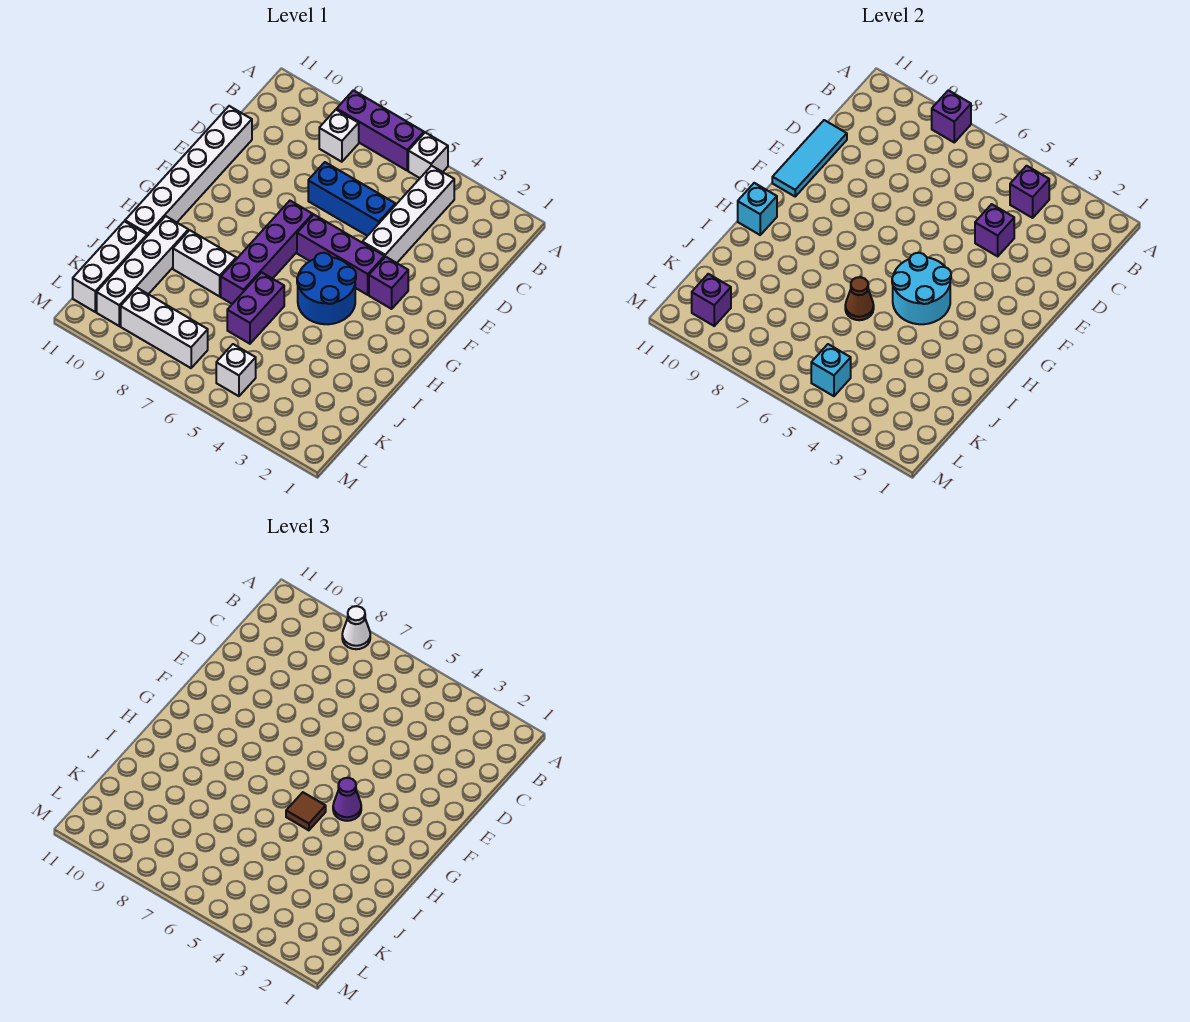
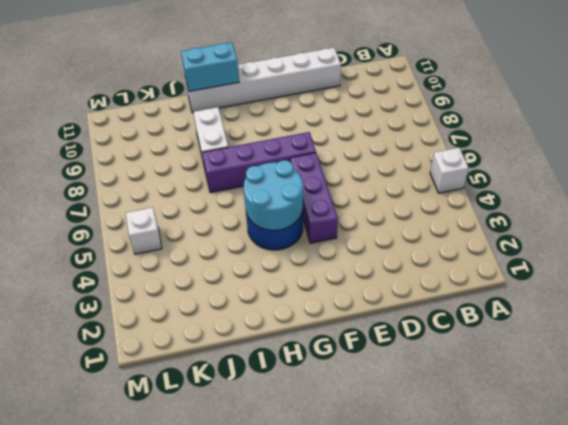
cyan brick H11:I11 level 2 -> cyan brick H11 level 2
none -> purple brick A6:A8 level 1
none -> white brick B4:E4 level 1
none -> white brick B8 level 1

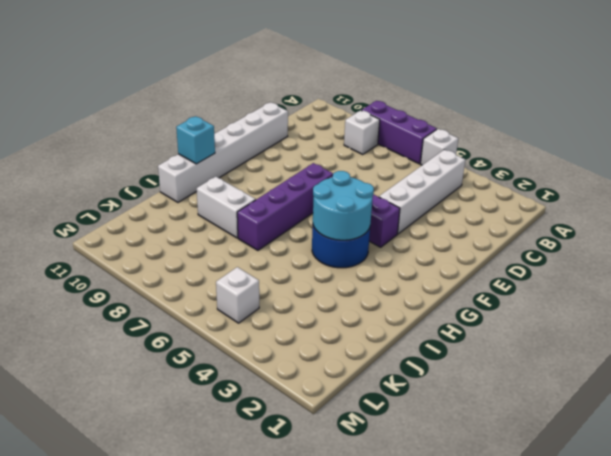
none -> blue brick D5:D7 level 1
none -> purple brick F3 level 1
none -> purple brick I6:J6 level 1

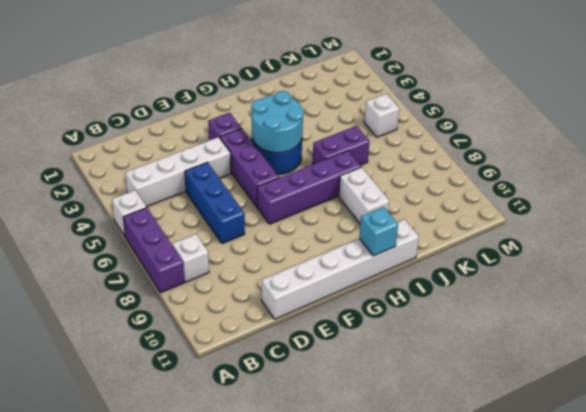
none -> white brick I10:L10 level 1
none -> white brick J11:L11 level 1
none -> white brick L7:L9 level 1

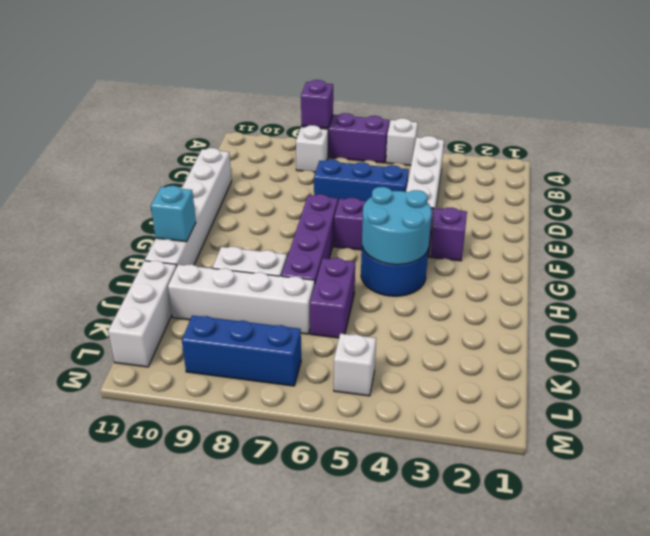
white brick J7:J10 level 1 -> white brick I10:L10 level 1
blue brick L7:L9 level 1 -> white brick L7:L9 level 1
none -> purple brick B4 level 2
none -> purple brick D4 level 2
none -> cyan tile D11:F11 level 2

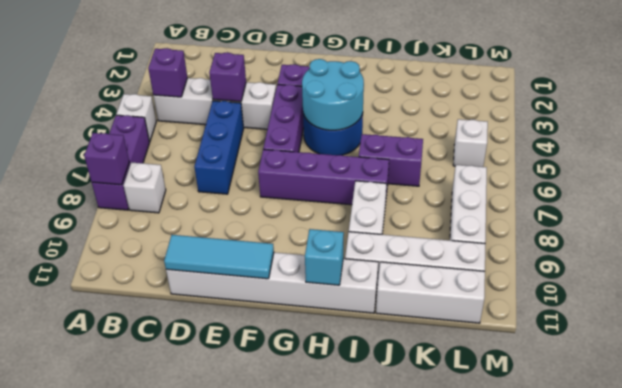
none -> brown cone I6 level 2
none -> cyan brick L5 level 2
none -> purple brick L10 level 2

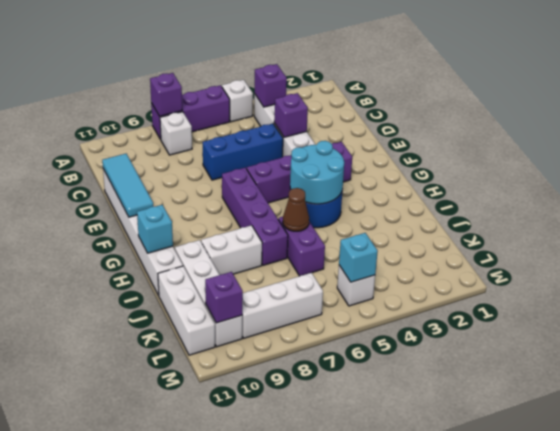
none -> white cone A8 level 3
none -> purple cone G4 level 3
none -> brown tile H5 level 3

